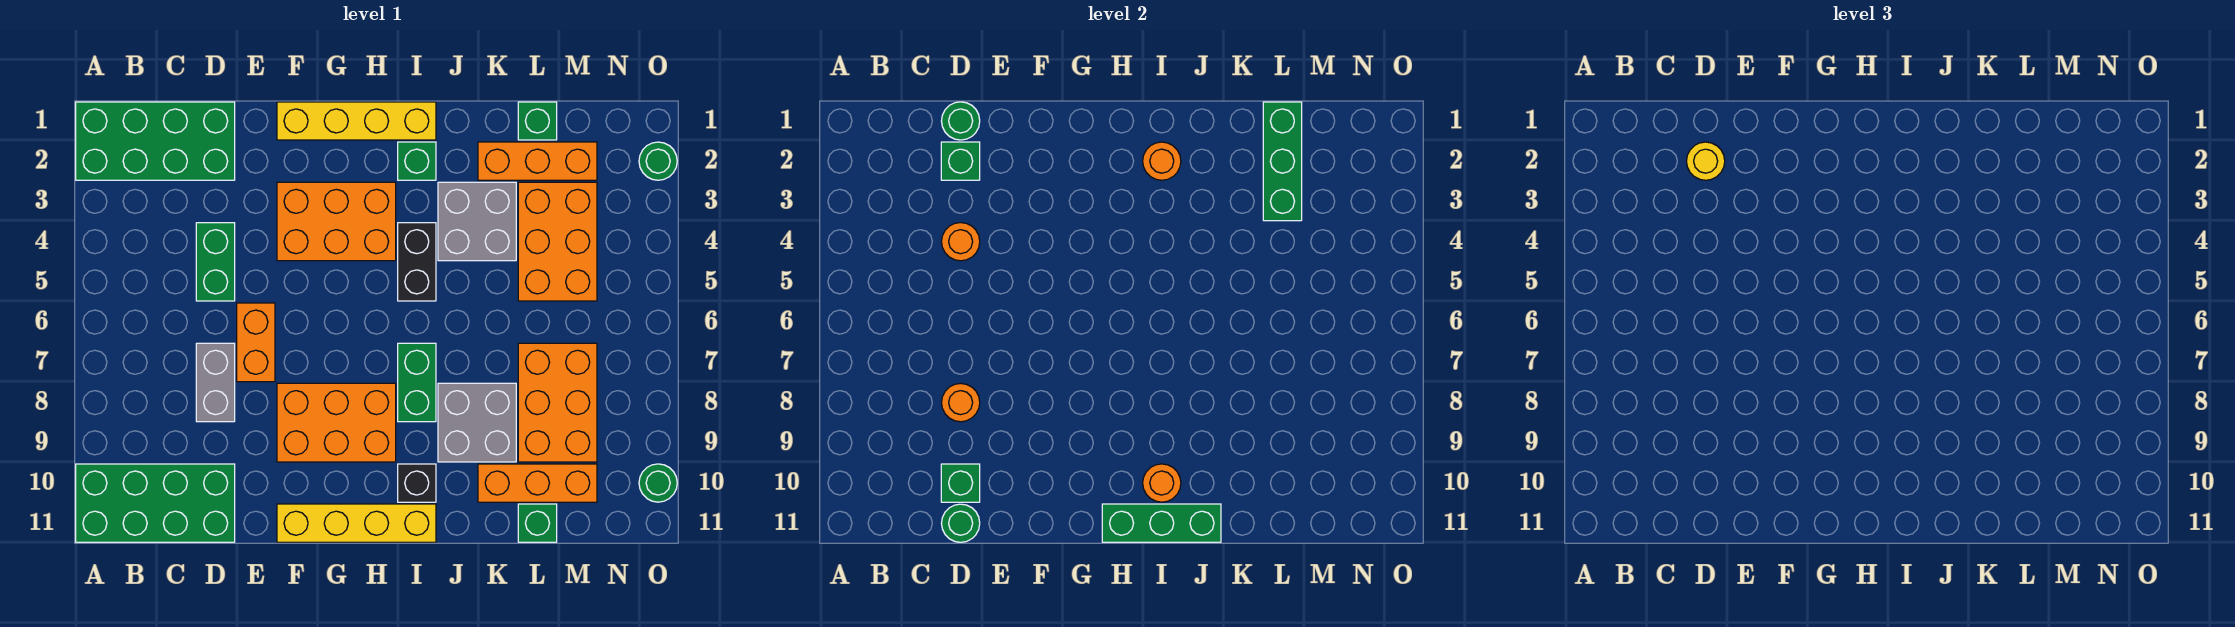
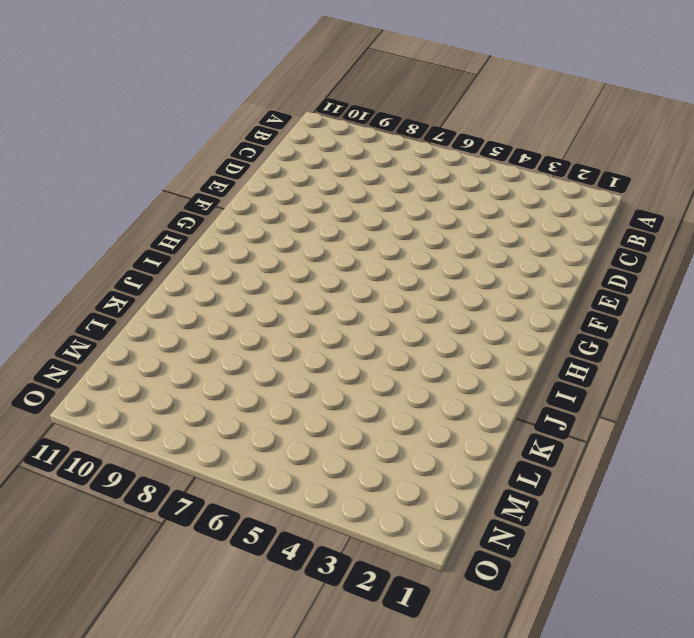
none -> green brick A1:D2 level 1
none -> green brick A10:D11 level 1
none -> green brick D4:D5 level 1
none -> grey brick D7:D8 level 1

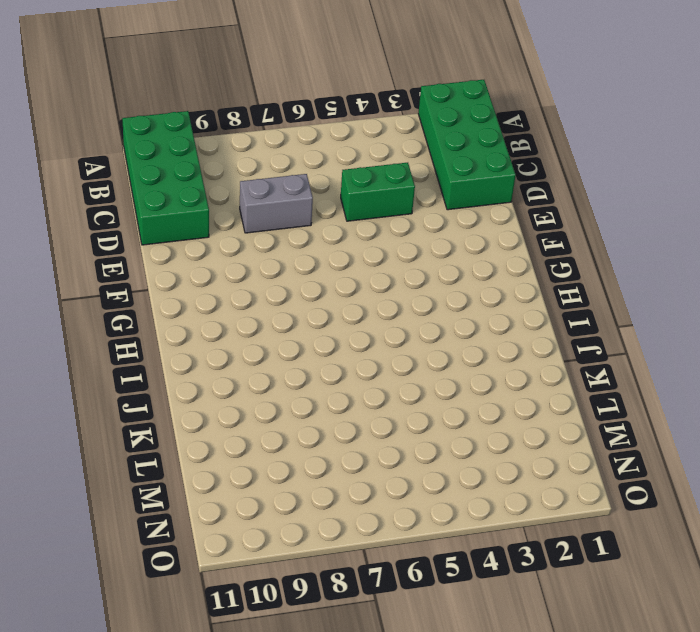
none -> orange brick E6:E7 level 1
none -> yellow brick F1:I1 level 1
none -> orange brick F3:H4 level 1
none -> orange brick F8:H9 level 1

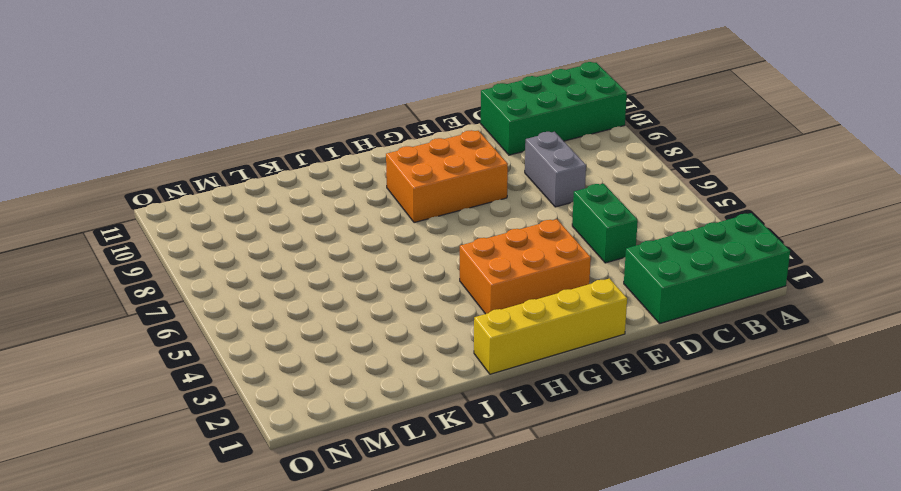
none -> orange brick E6:E7 level 1
none -> yellow brick F11:I11 level 1
none -> green brick I2 level 1
none -> black brick I4:I5 level 1

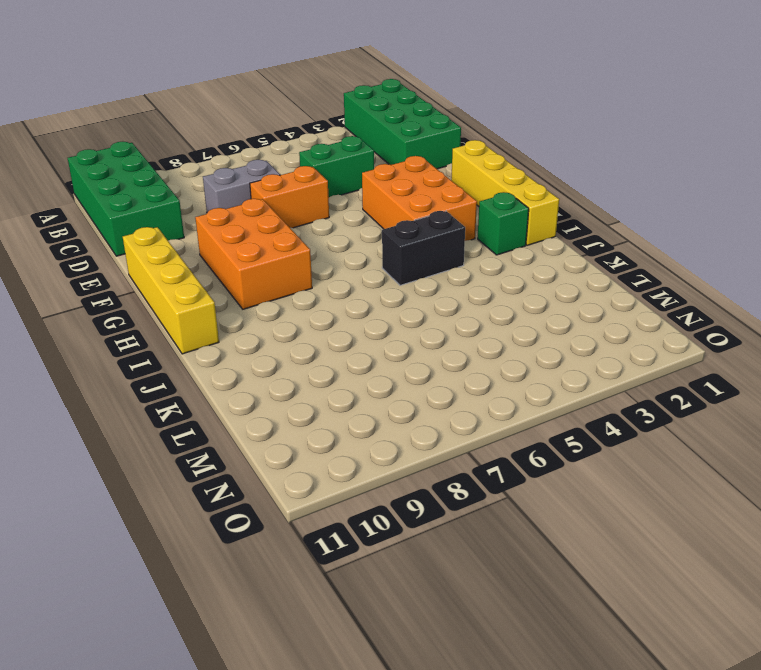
none -> green brick I7:I8 level 1
none -> black brick I10 level 1
none -> grey brick J3:K4 level 1
none -> grey brick J8:K9 level 1

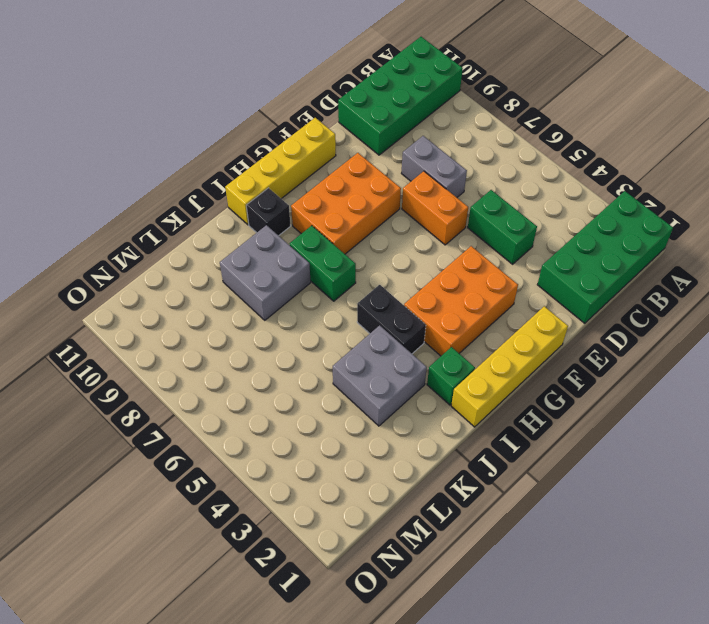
none -> orange brick K2:M2 level 1
none -> orange brick K10:M10 level 1
none -> green brick L1 level 1
none -> orange brick L3:M5 level 1

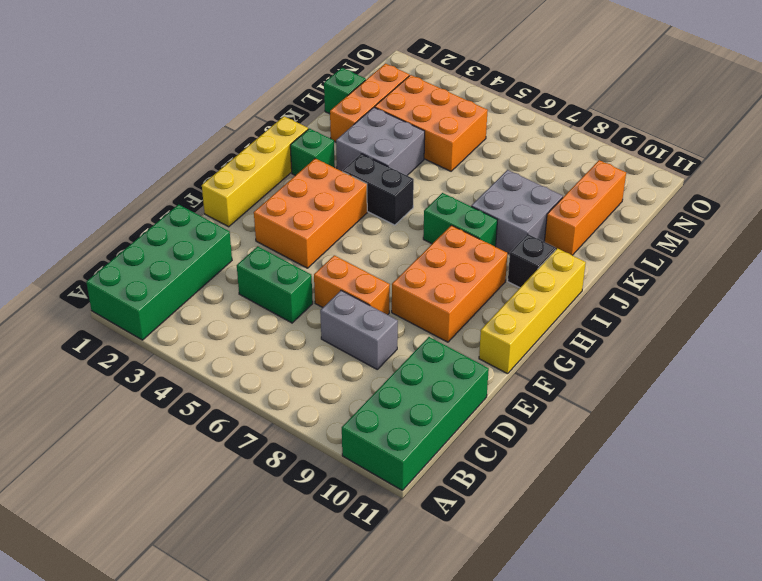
none -> orange brick L7:M9 level 1
none -> green brick L11 level 1
none -> green round brick O2 level 1
none -> green round brick O10 level 1

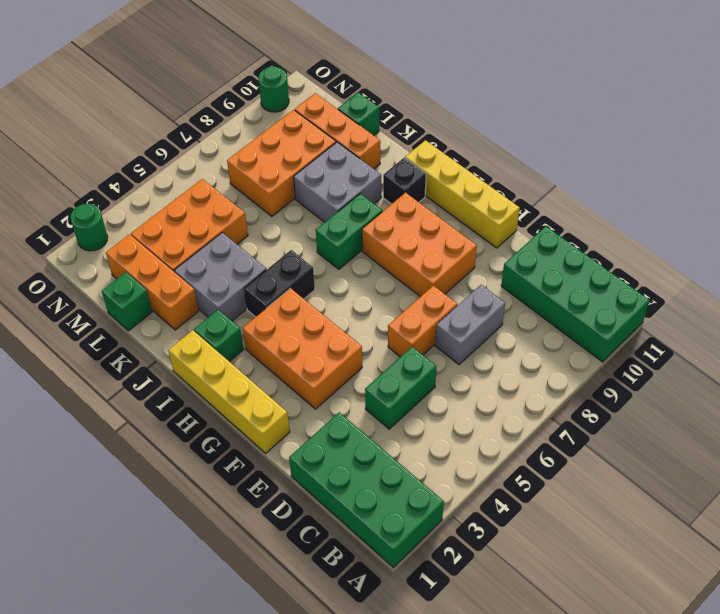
none -> green round brick D1 level 2
none -> green brick D2 level 2
none -> orange round brick D4 level 2
none -> orange round brick D8 level 2

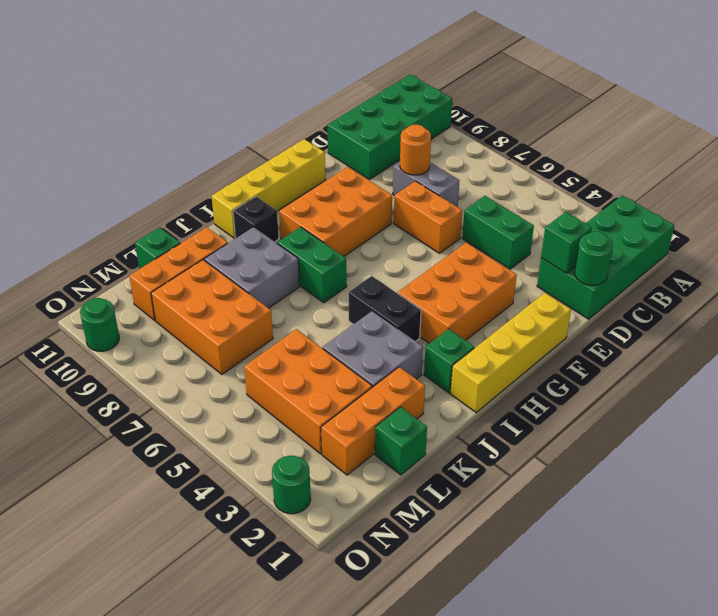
none -> orange round brick D4 level 2
none -> green brick D10 level 2
none -> green round brick D11 level 2
none -> green brick H11:J11 level 2

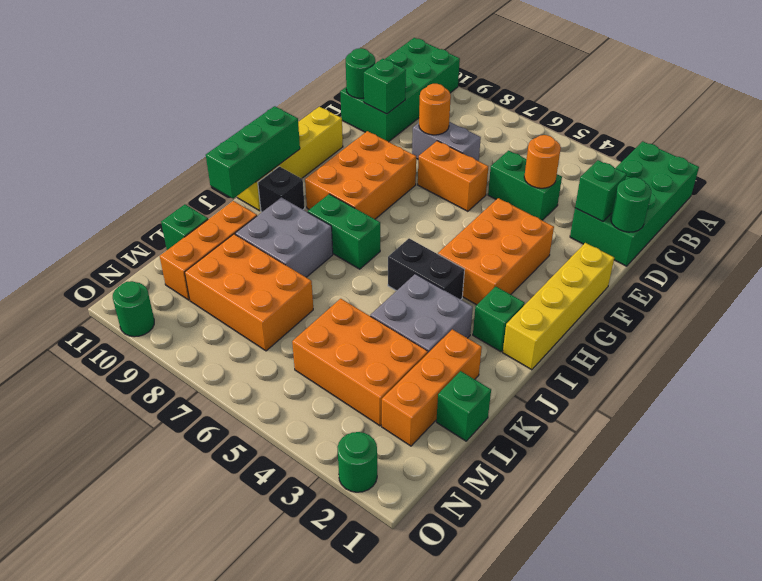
none -> orange round brick I2 level 2
none -> orange round brick I10 level 2
none -> green brick L1:L3 level 2
none -> yellow round brick D2 level 3

